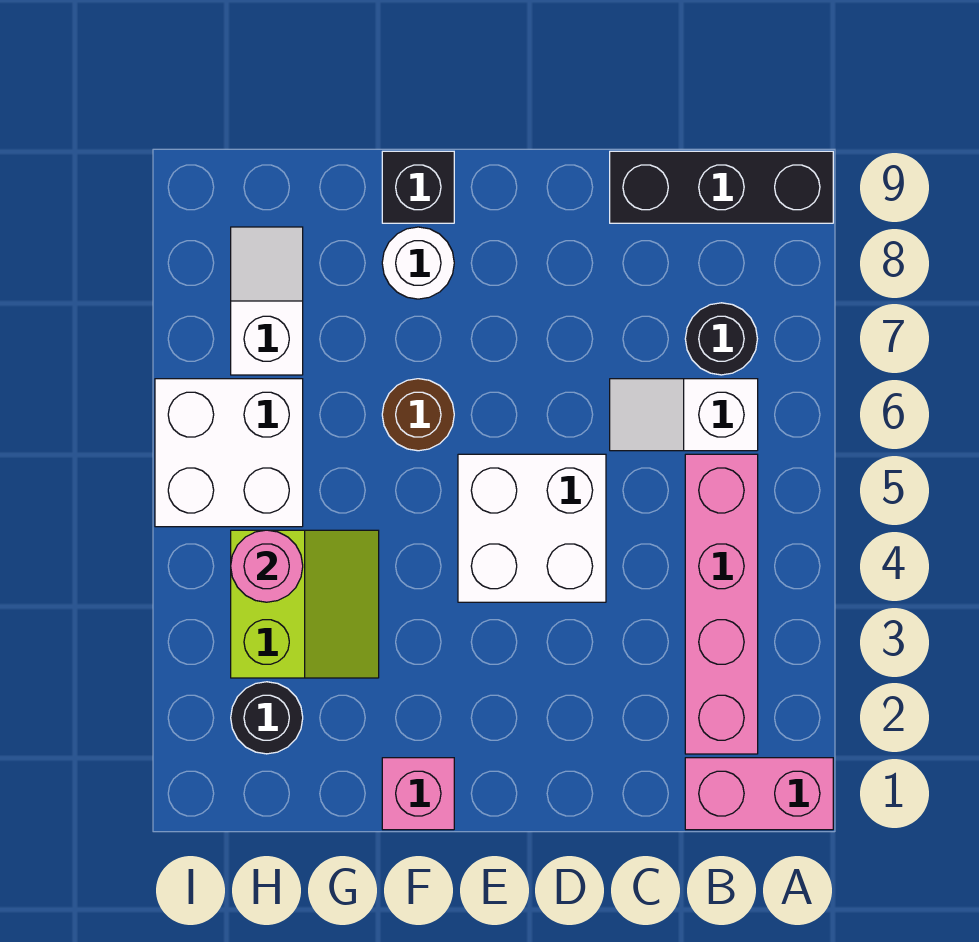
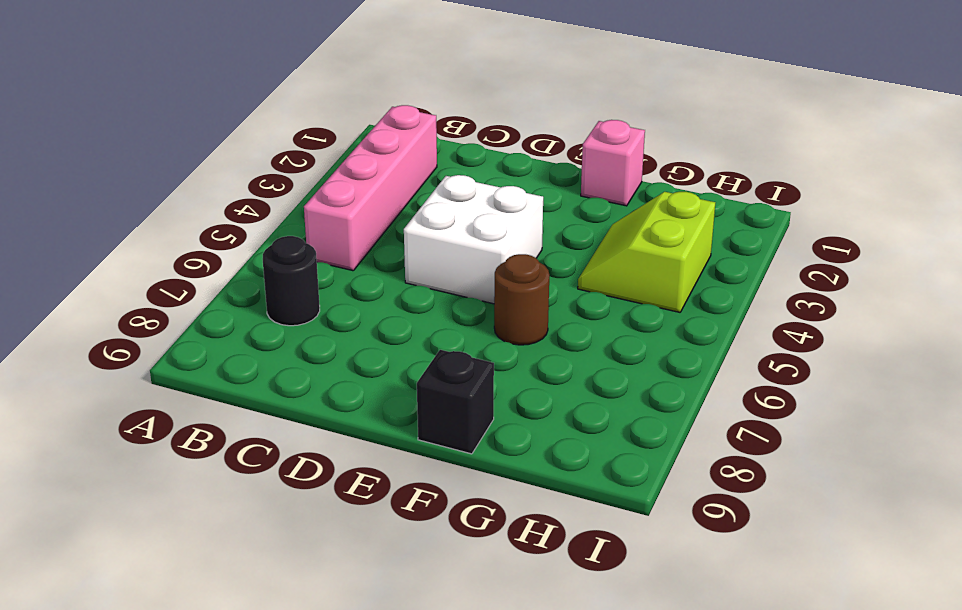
none -> pink brick A1:B1 level 1
none -> black brick A9:C9 level 1
none -> white slope B6:C6 level 1 top B

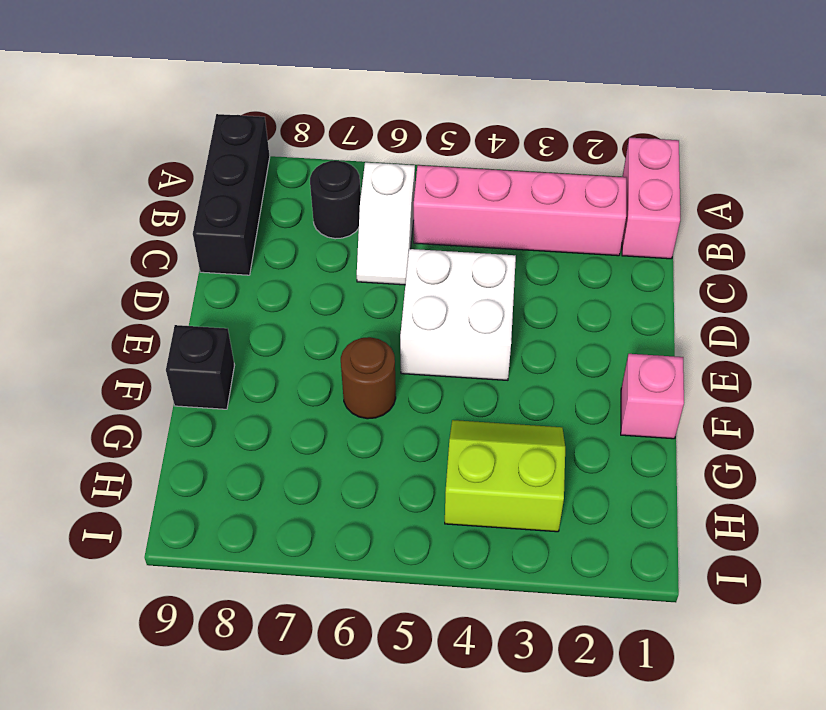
none -> white round brick F8 level 1
none -> black round brick H2 level 1
none -> white brick H5:I6 level 1

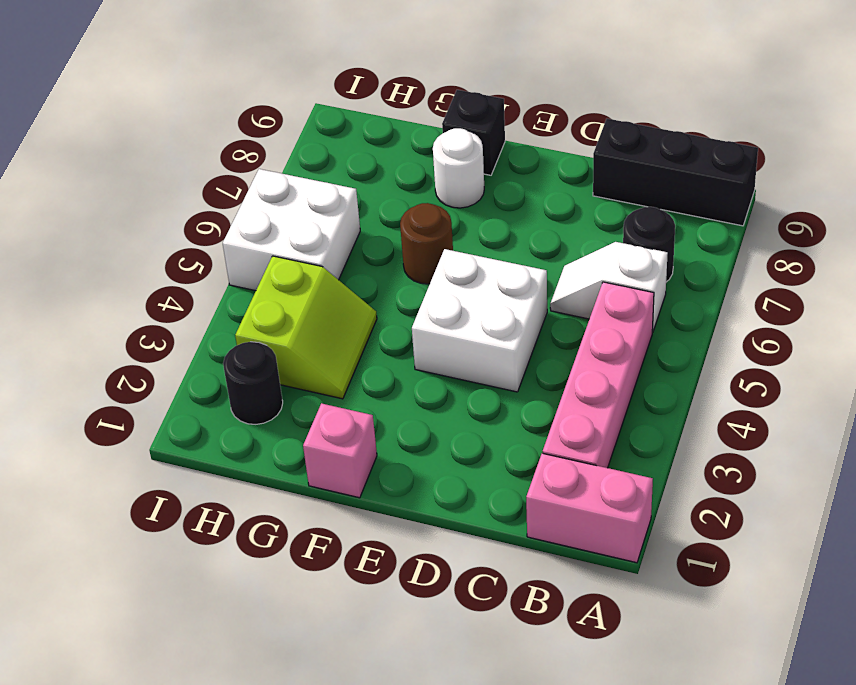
none -> white slope H7:H8 level 1 top 7
none -> pink round brick H4 level 2

